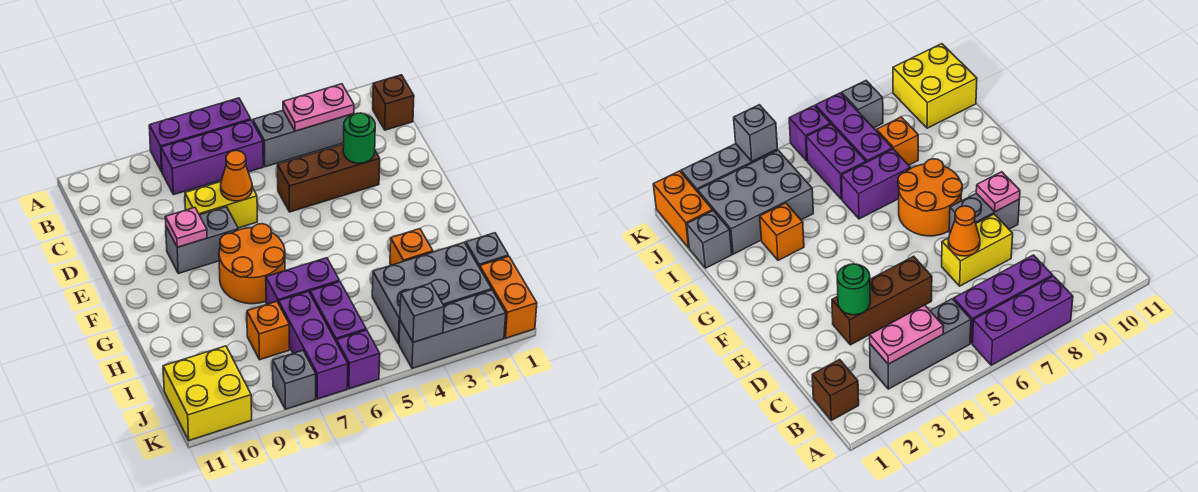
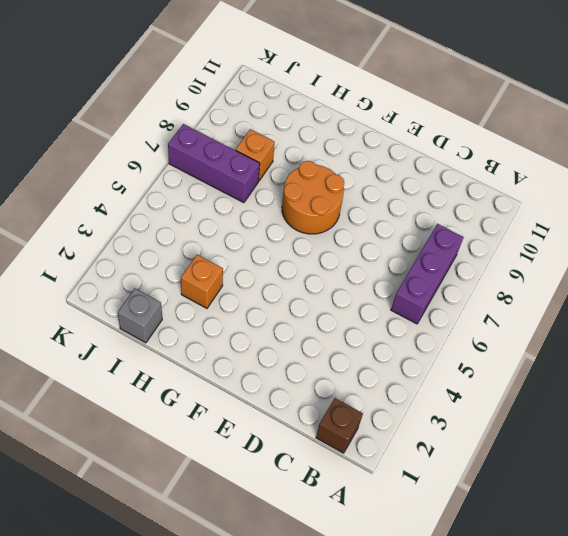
none -> purple brick A6:A8 level 1
none -> grey brick B3:B5 level 1
none -> brown brick D3:D5 level 1

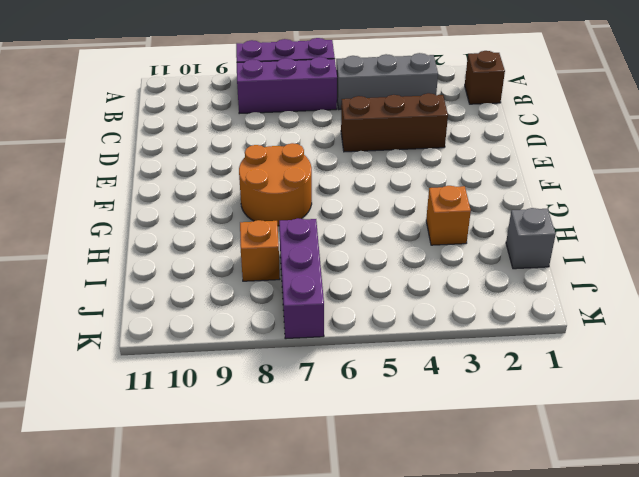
none -> yellow brick D7:D8 level 1
none -> grey brick E8:E9 level 1
none -> purple brick H6:H7 level 1

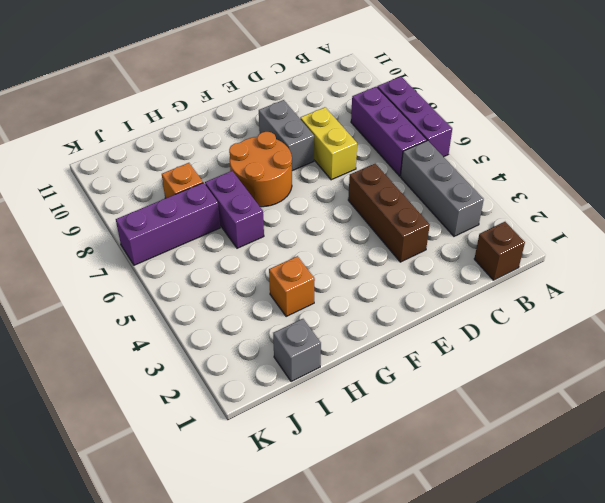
none -> grey brick I2:J4 level 1
none -> purple brick I6:J6 level 1
none -> orange brick J1:K1 level 1

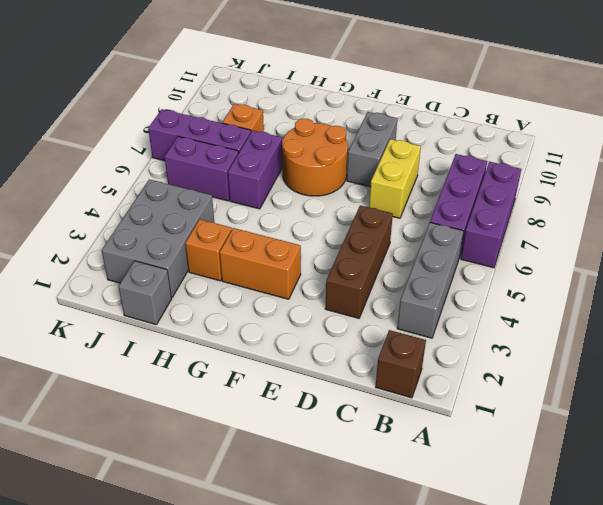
orange brick F3:G3 level 1 -> orange brick J1:K1 level 1
none -> yellow brick J10:K11 level 1
none -> grey brick K2:K4 level 1
none -> purple brick K6 level 1

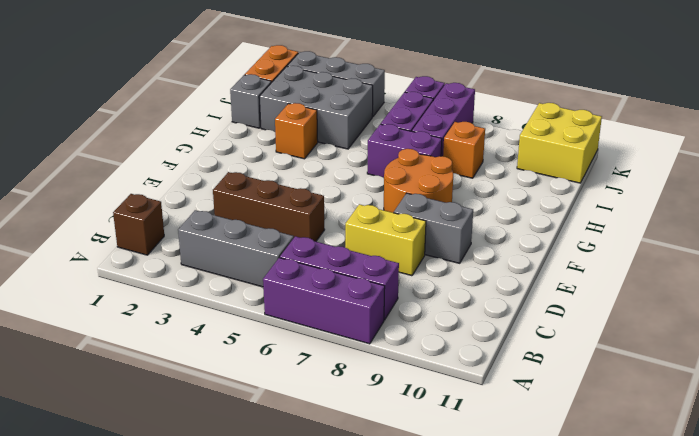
none -> grey brick K8 level 1
none -> pink plate B3:B4 level 2
none -> green round brick D3 level 2

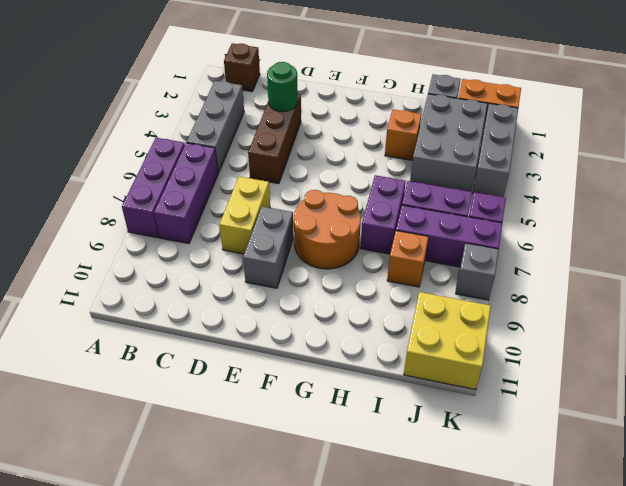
none -> pink plate B3:B4 level 2
none -> orange cone D7 level 2
none -> pink plate E9 level 2

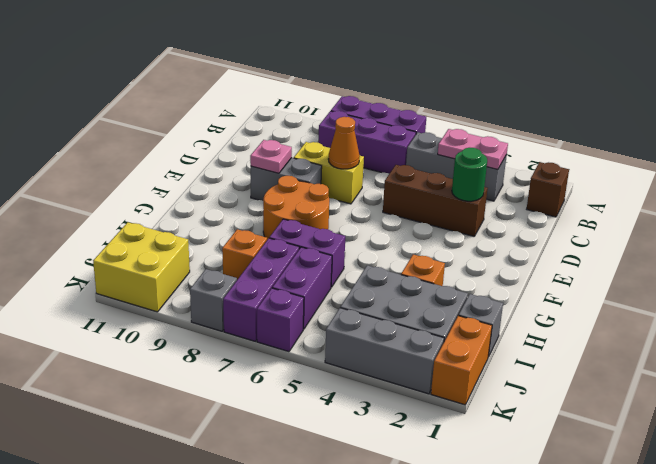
none -> grey brick K4 level 2

